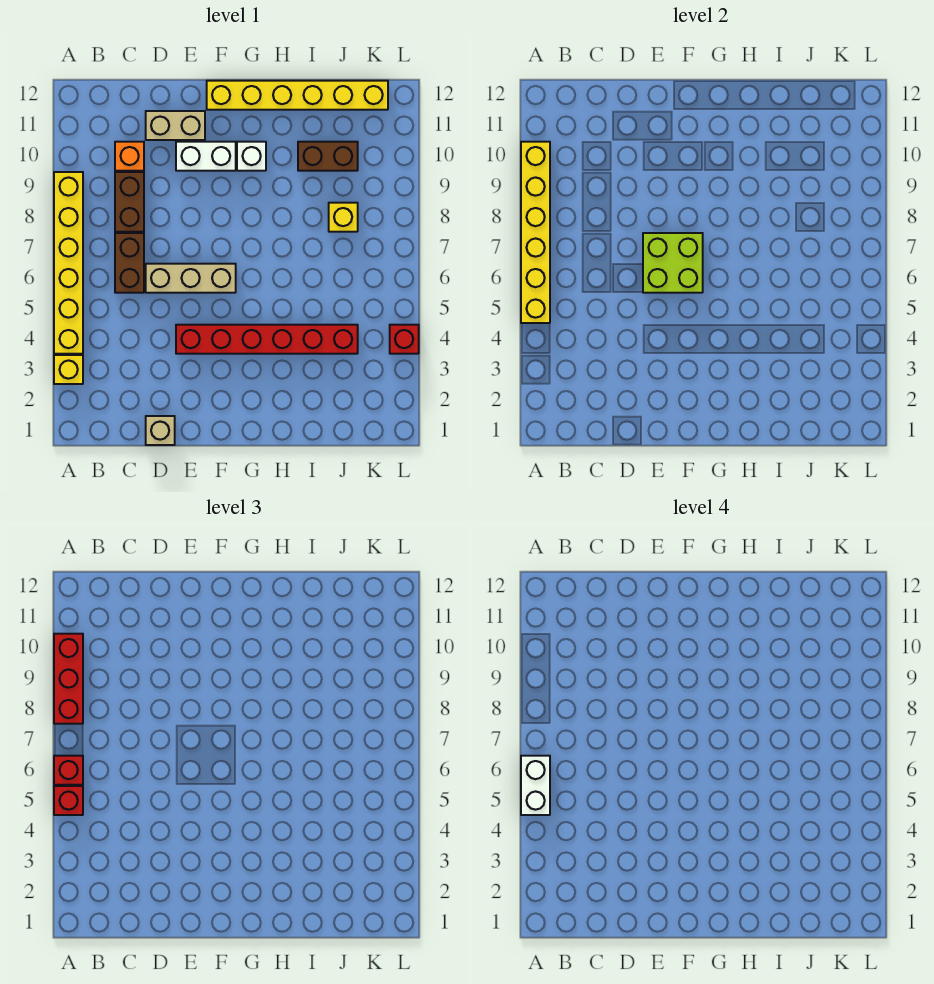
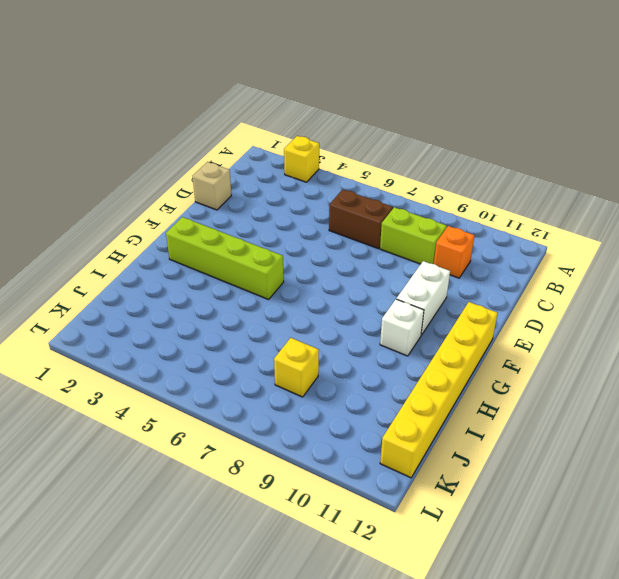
lime brick C8:C9 level 1 -> brown brick C8:C9 level 1
lime brick G2:G5 level 1 -> red brick E4:J4 level 1
none -> yellow brick A4:A9 level 1
none -> tan brick D6:F6 level 1
none -> tan brick D11:E11 level 1

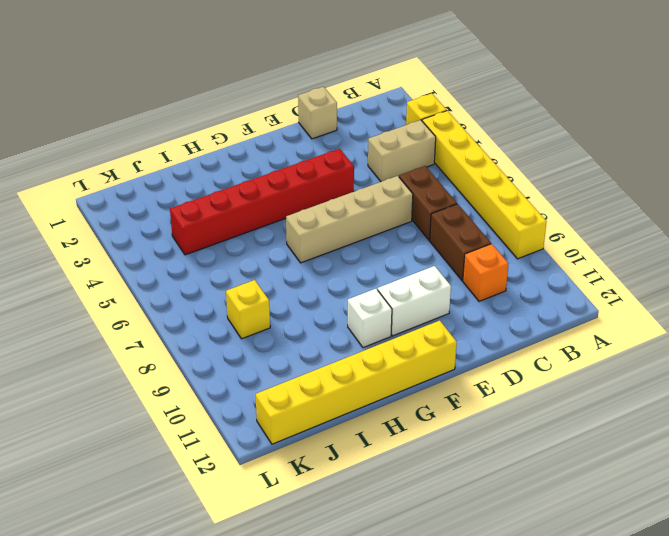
tan brick B4:C4 level 1 -> tan brick D11:E11 level 1
tan brick D6:G6 level 1 -> tan brick D6:F6 level 1
none -> brown brick I10:J10 level 1
none -> red brick L4 level 1
none -> yellow brick A5:A10 level 2

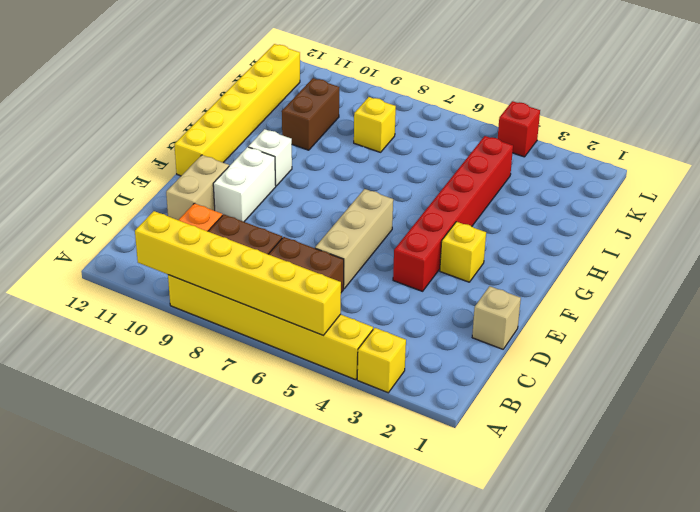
yellow brick F3 level 1 -> none
none -> lime brick E6:F7 level 2
none -> red brick A5 level 3
none -> red brick A6 level 3

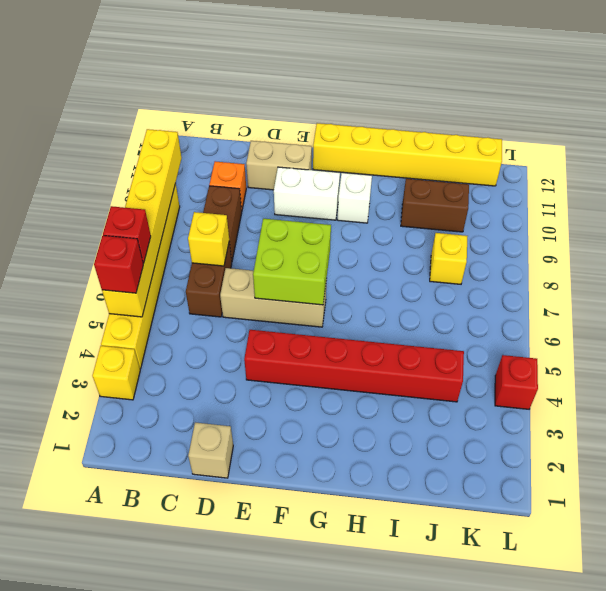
yellow brick C7 level 2 -> none
none -> red brick A8:A10 level 3
none -> white brick A5:A6 level 4

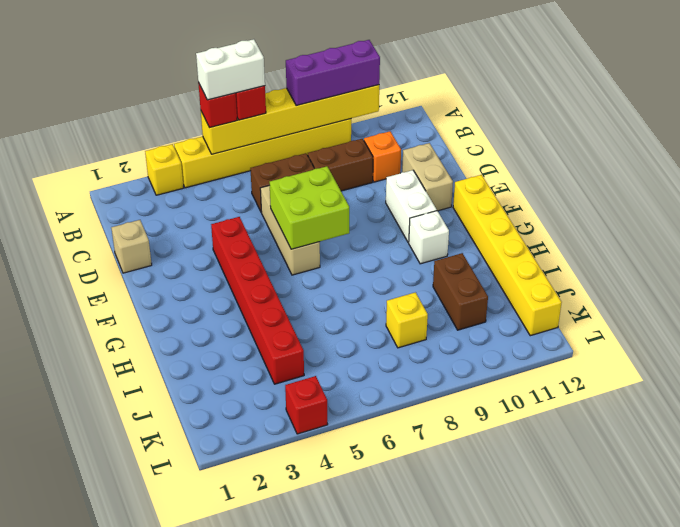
purple brick A8:A10 level 3 -> red brick A8:A10 level 3

